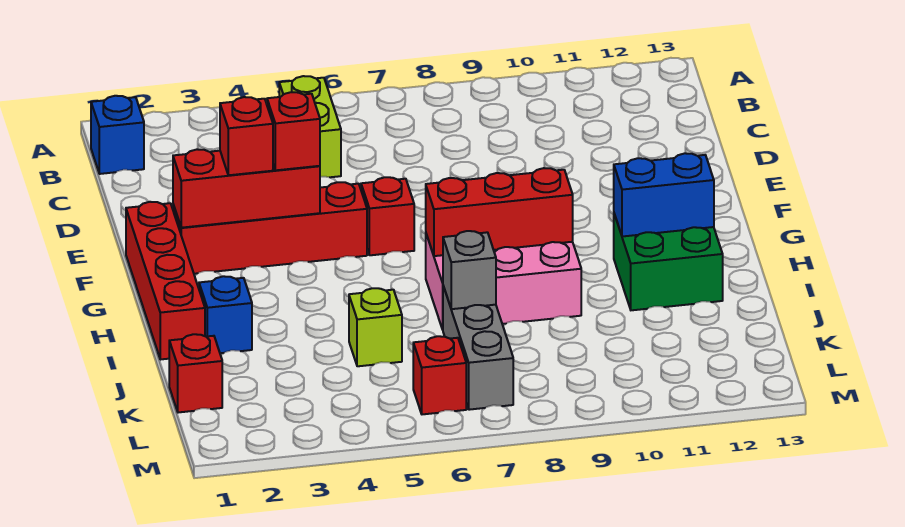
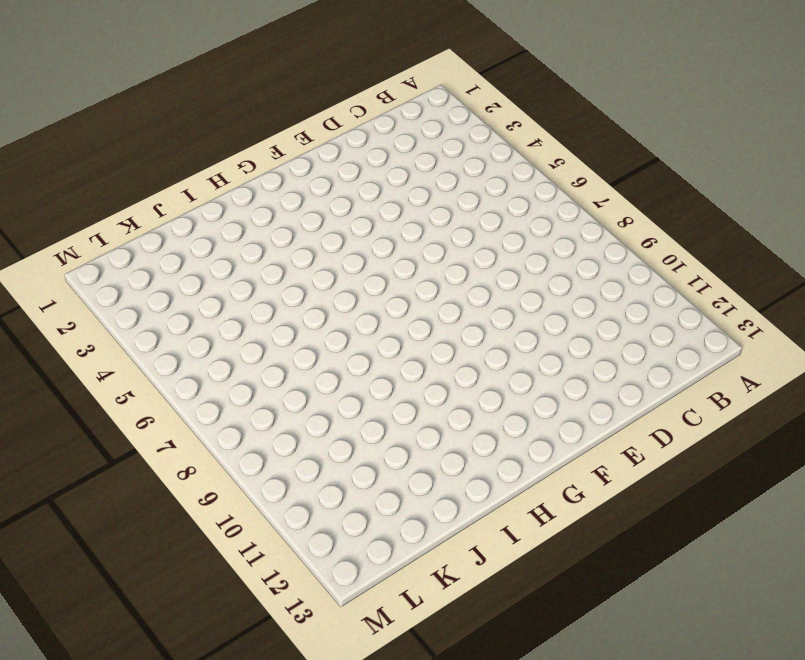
none -> blue brick B1 level 1
none -> lime brick B5:C5 level 1
none -> red brick F1:I1 level 1

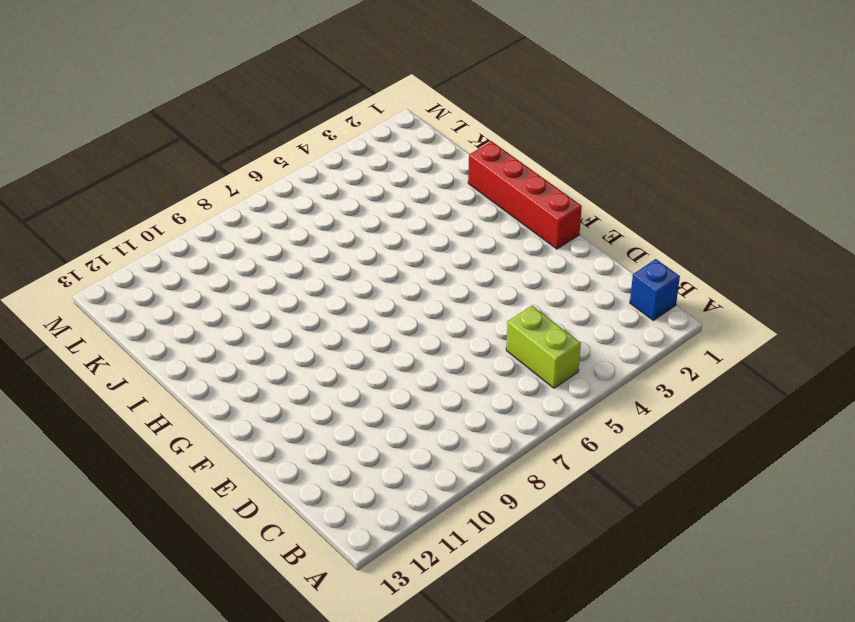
none -> red brick F2:F5 level 1
none -> red brick F6 level 1
none -> pink brick H7:I9 level 1

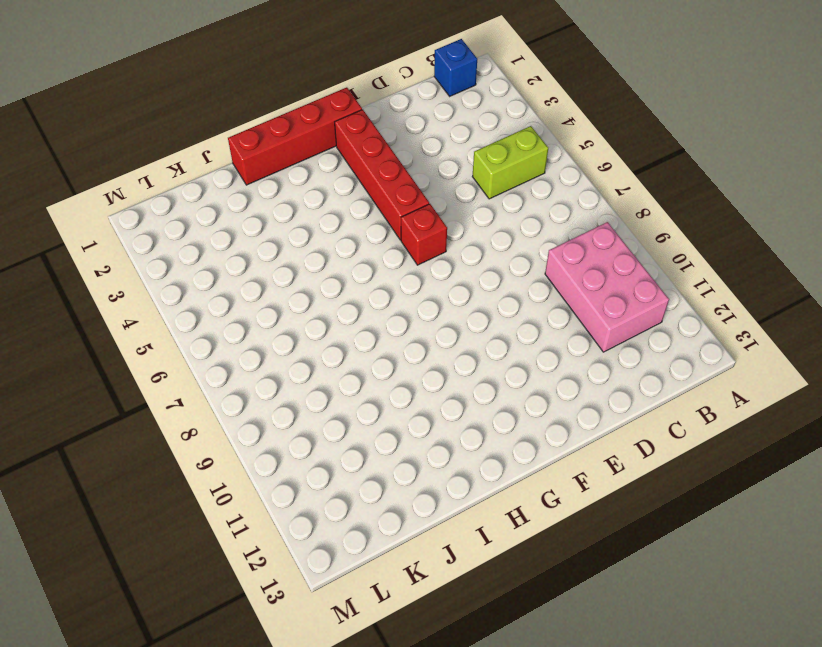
pink brick B9:C11 level 1 -> pink brick H7:I9 level 1
none -> green brick H11:I12 level 1
none -> blue brick I2 level 1
none -> lime brick J5 level 1

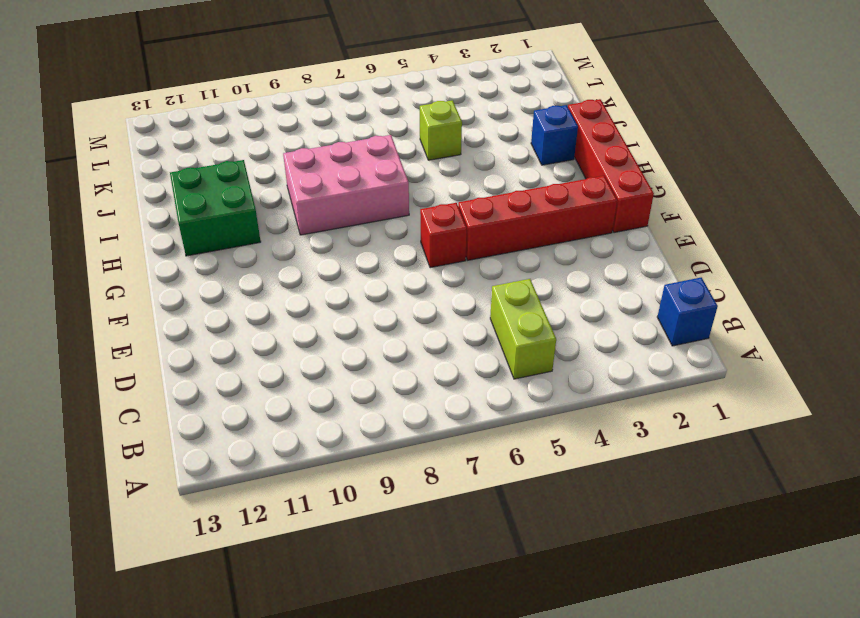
none -> grey brick J7:L7 level 1
none -> red brick K1 level 1
none -> red brick L6 level 1

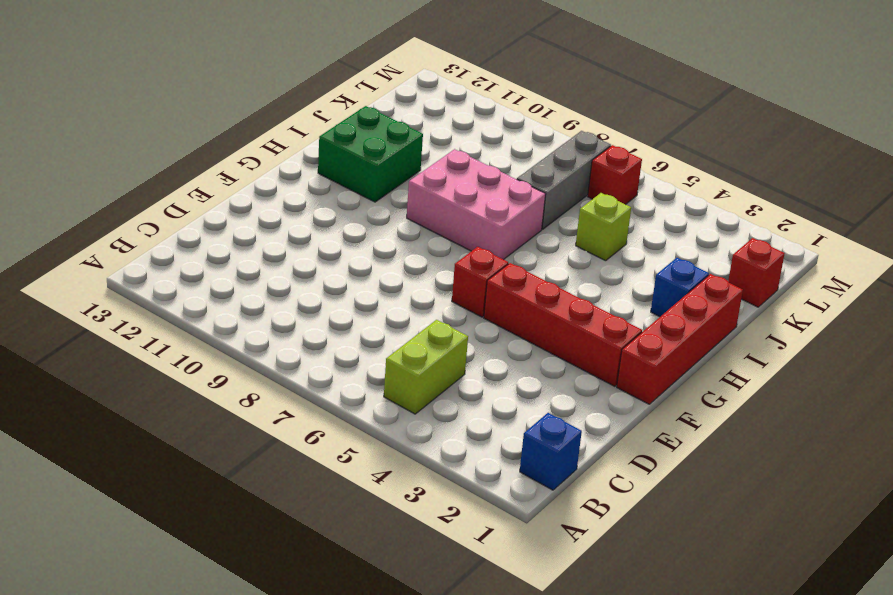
none -> red brick F2:F4 level 2
none -> red brick H7:H9 level 2
none -> blue brick H11:H12 level 2

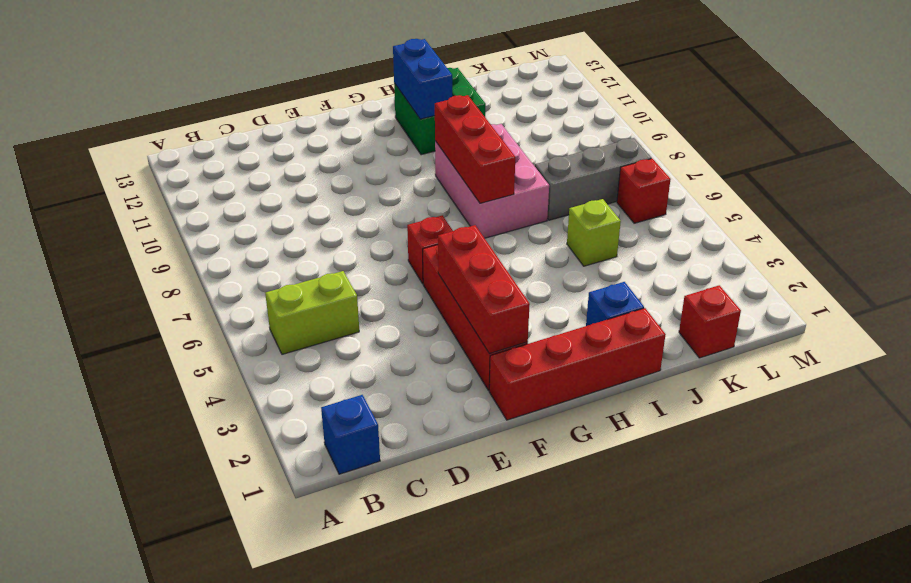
none -> grey brick J7 level 2
none -> red brick F3 level 3
none -> red brick F4 level 3

